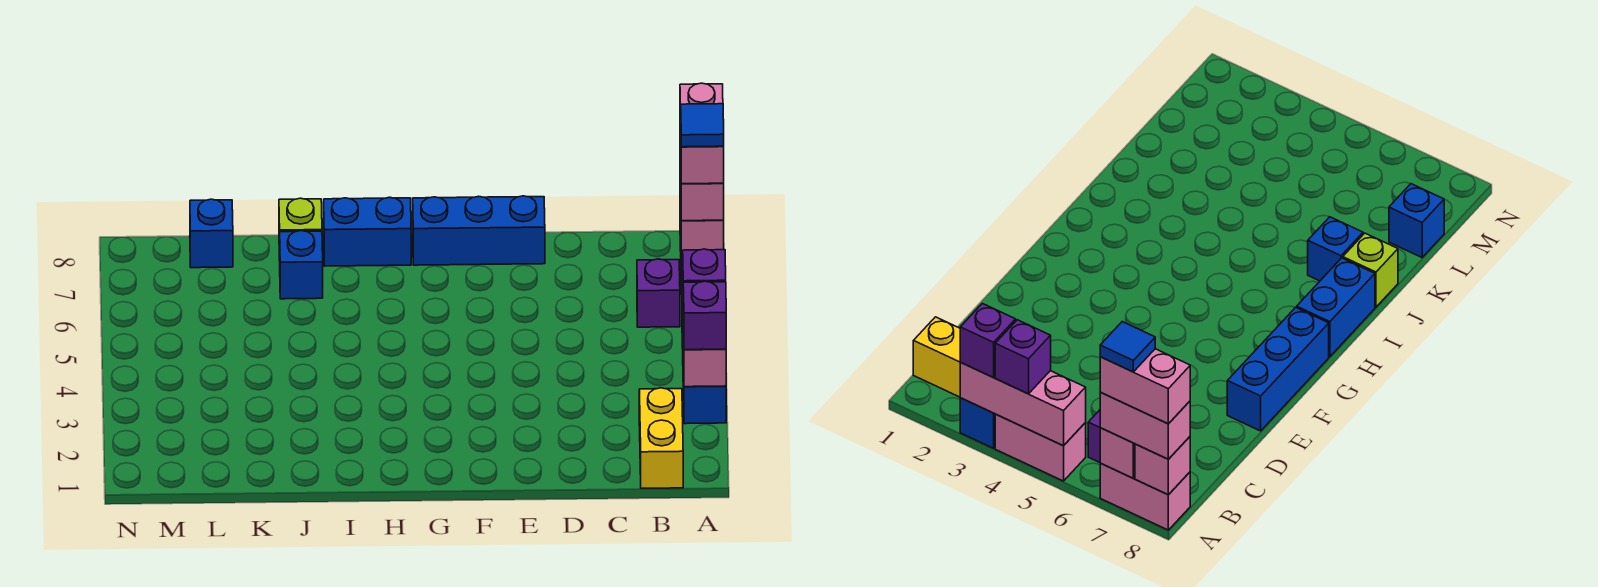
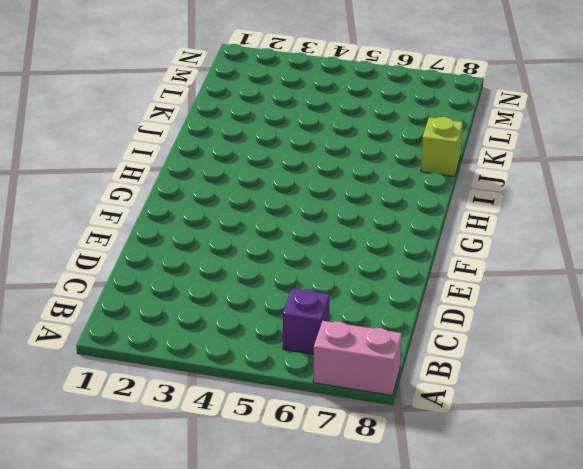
none -> blue brick A3 level 1
none -> pink brick A4:A5 level 1
none -> yellow brick B1:B2 level 1

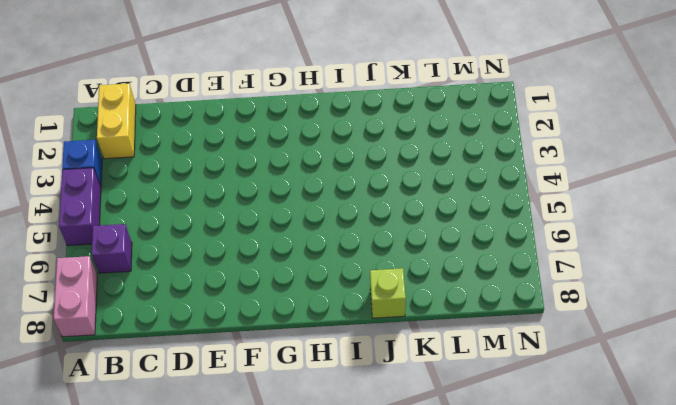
purple brick A4:A5 level 1 -> pink brick A4:A5 level 1
none -> blue brick E8:G8 level 1
none -> blue brick H8:I8 level 1
none -> blue brick J7 level 1

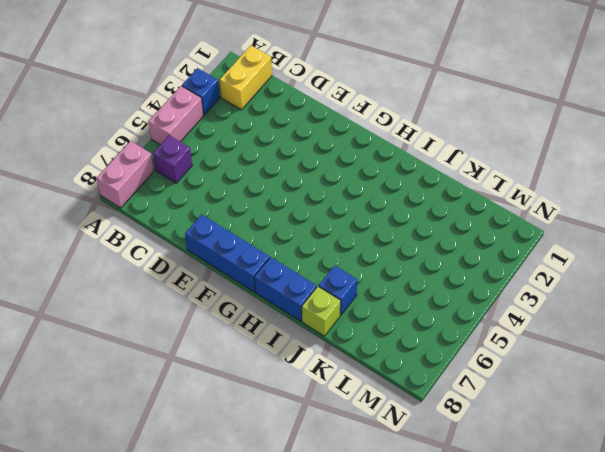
none -> blue brick L8 level 1
none -> pink brick A3:A5 level 2
none -> pink brick A7 level 2

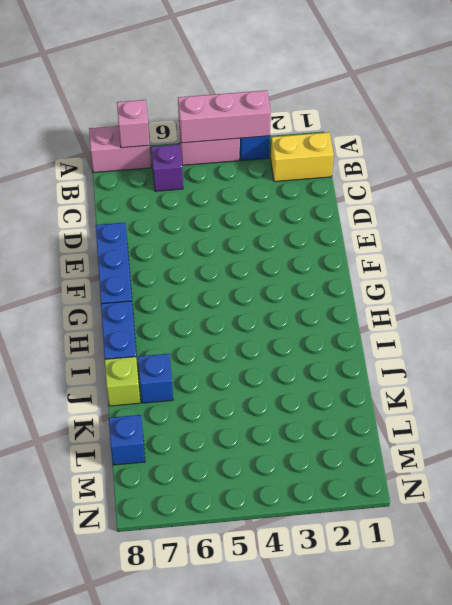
none -> pink brick A8 level 2
none -> purple brick A3 level 3
none -> purple brick A4 level 3

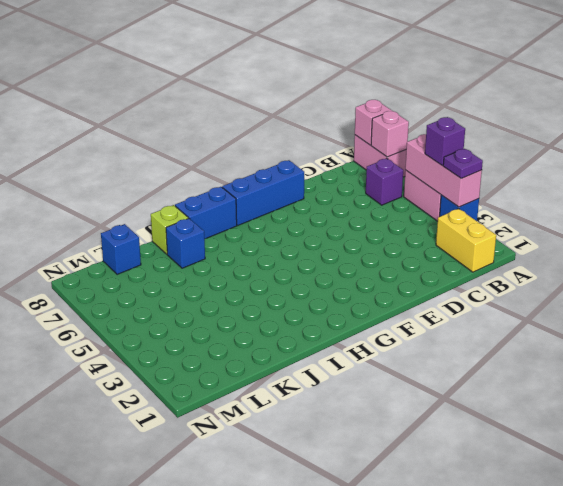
purple plate A3 level 3 -> purple brick A3 level 3
none -> pink brick A7:A8 level 3
none -> pink brick A7:A8 level 4
none -> blue tile A7 level 5

